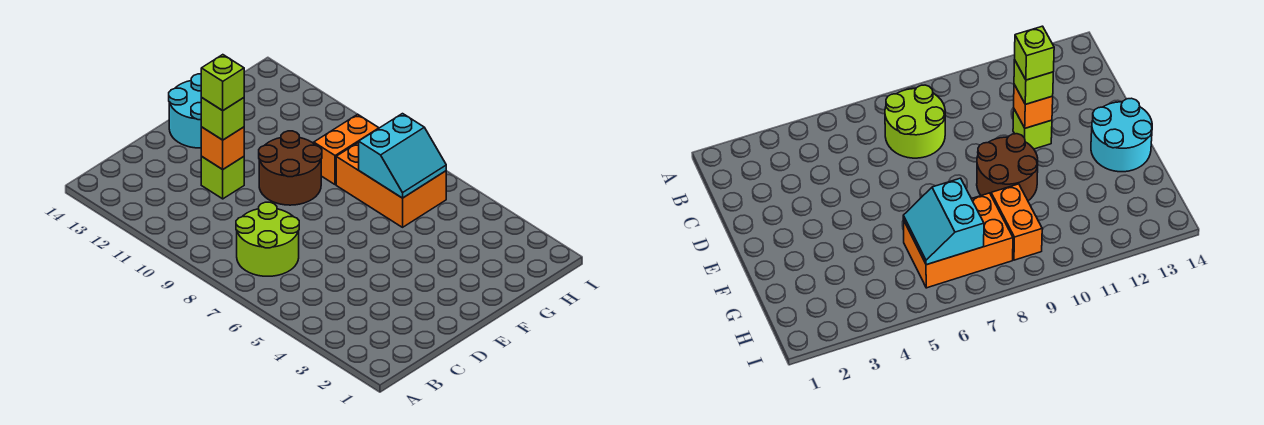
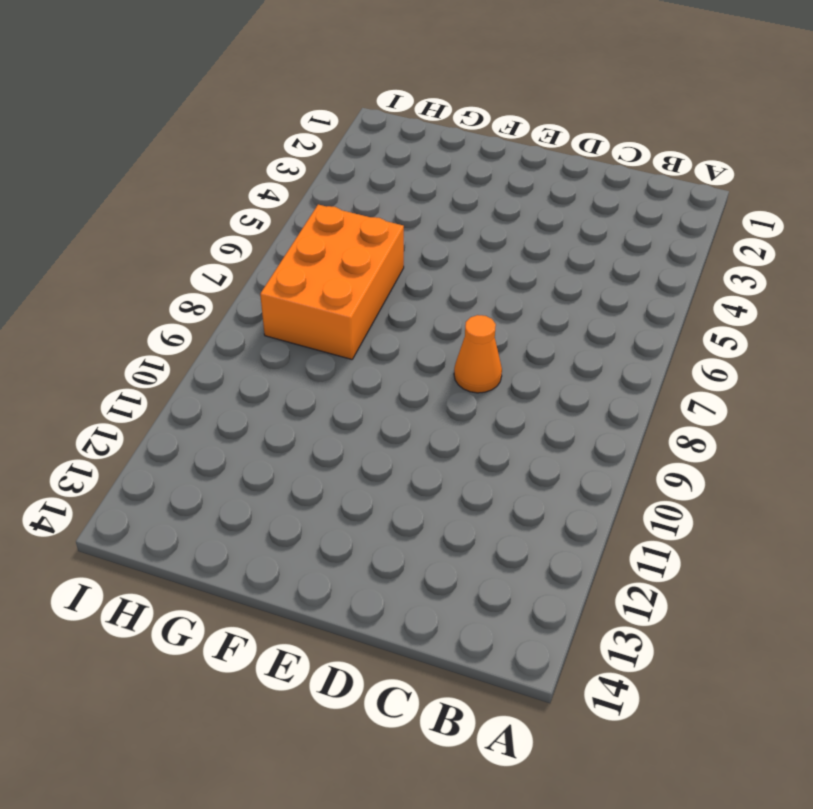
orange cone D8 level 1 -> none
none -> lime round brick B7:C8 level 1
none -> lime brick D11 level 1

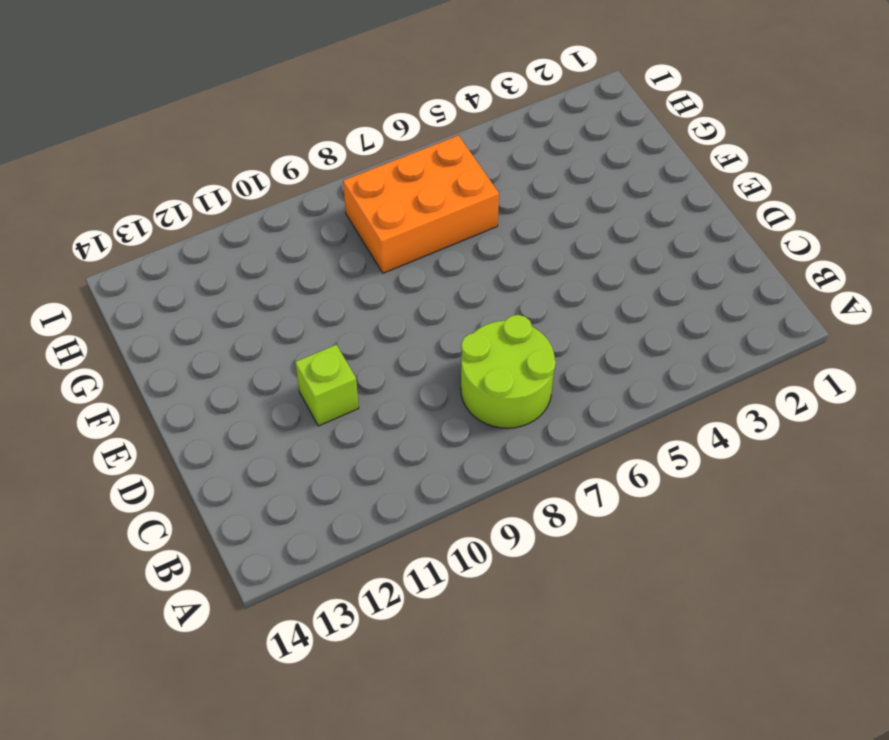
none -> brown round brick E9:F10 level 1
none -> cyan round brick E13:F14 level 1

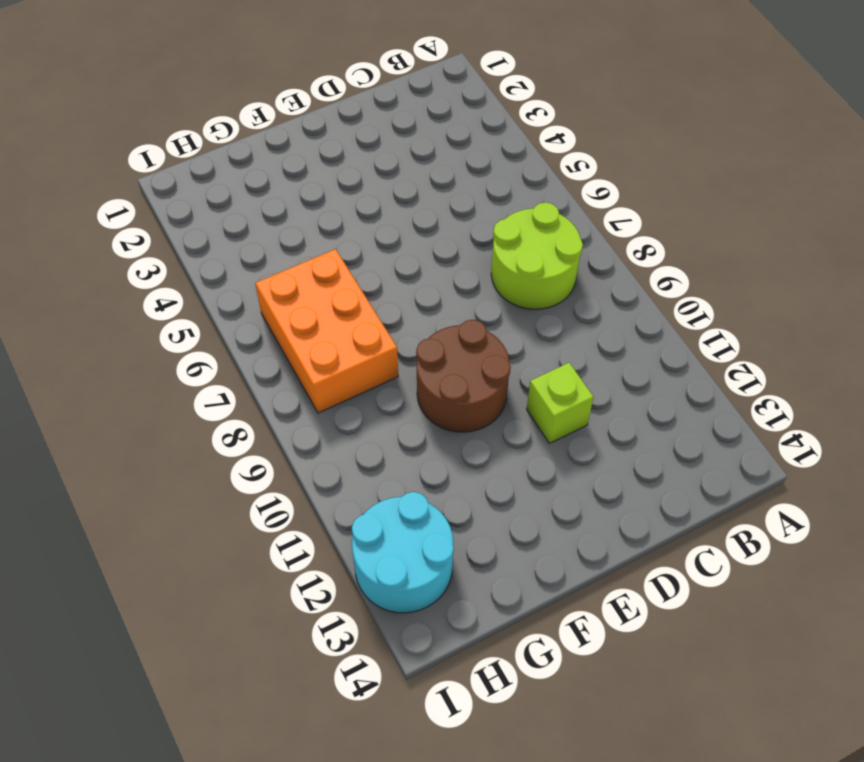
cyan round brick H12:I13 level 1 -> cyan round brick E13:F14 level 1
none -> orange brick G9:H9 level 1
none -> orange brick D11 level 2

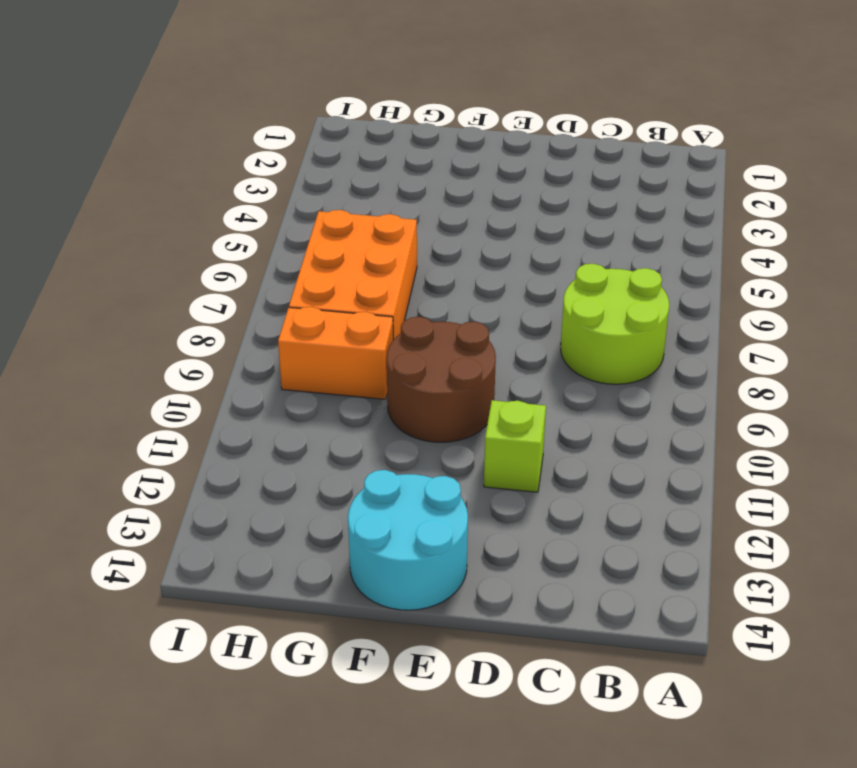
none -> orange brick D11 level 2
none -> cyan slope G6:H7 level 2 top 7

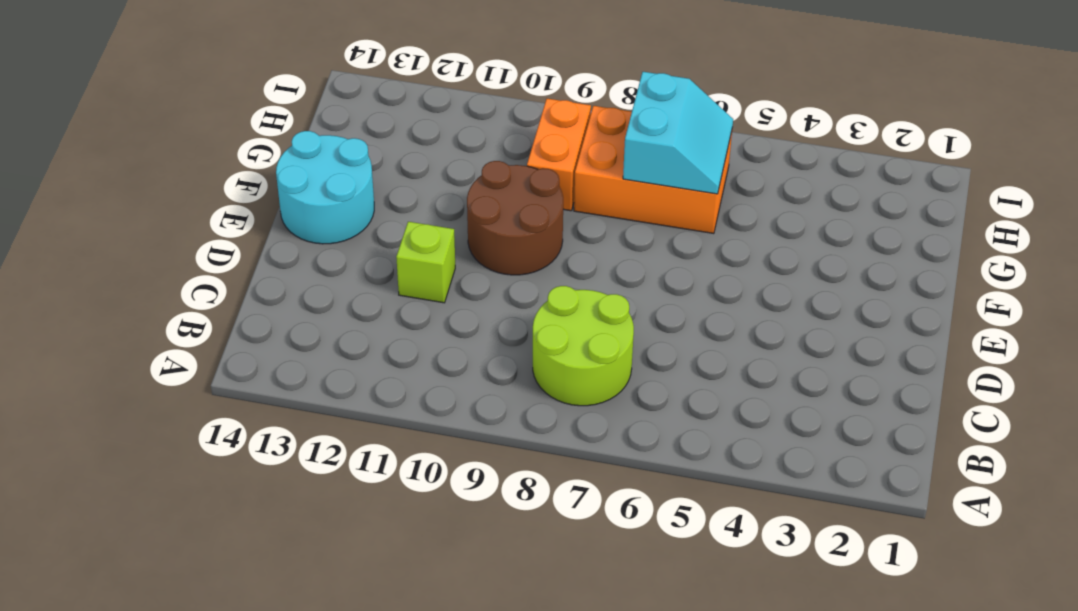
none -> orange brick D11 level 2
none -> lime brick D11 level 3

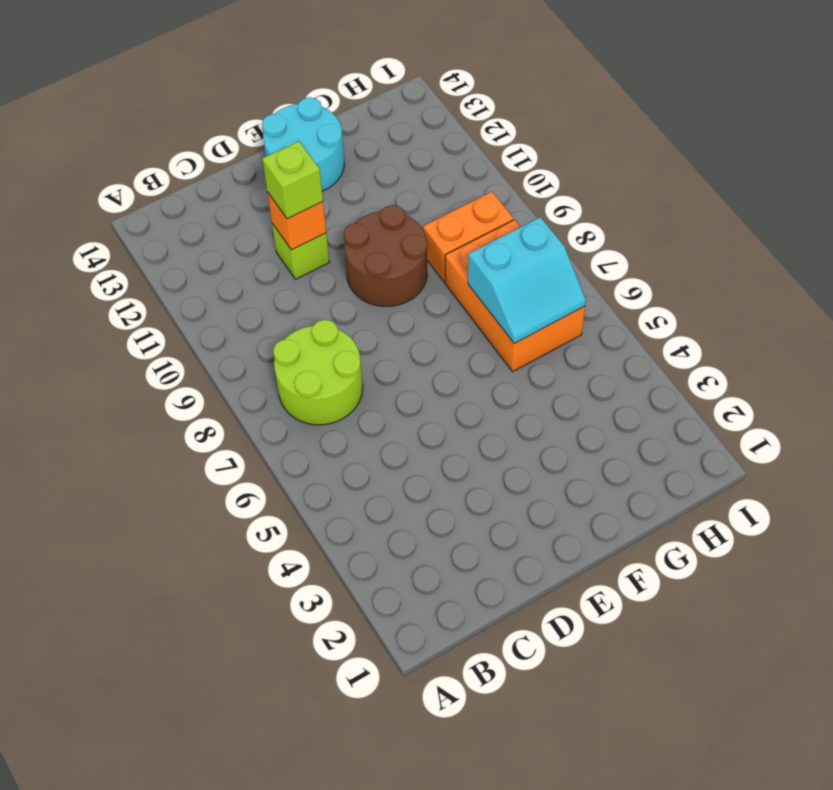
none -> lime brick D11 level 4

